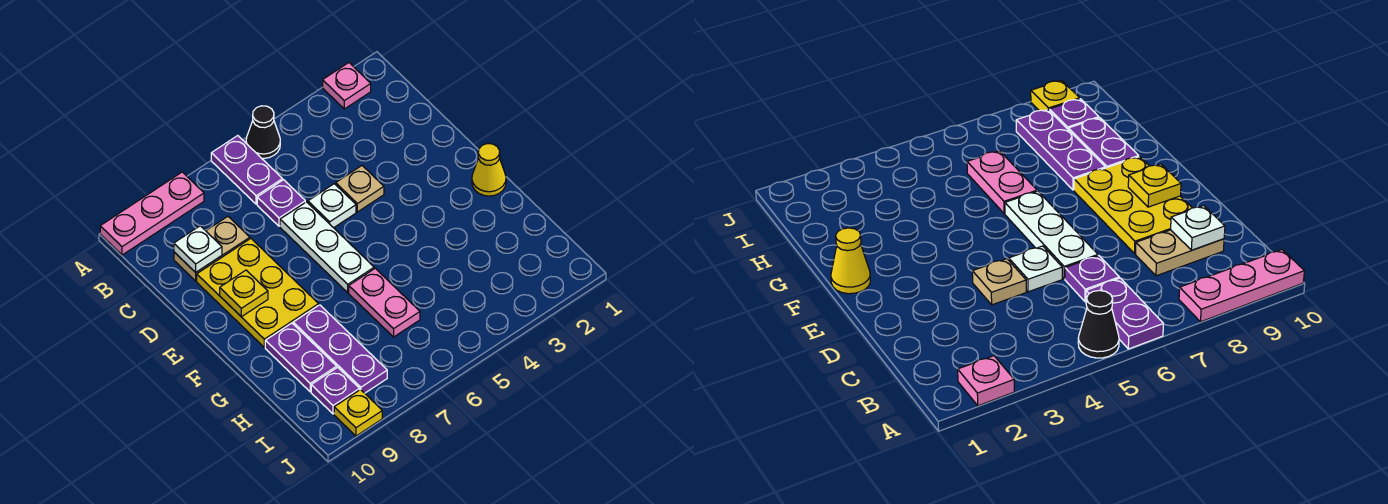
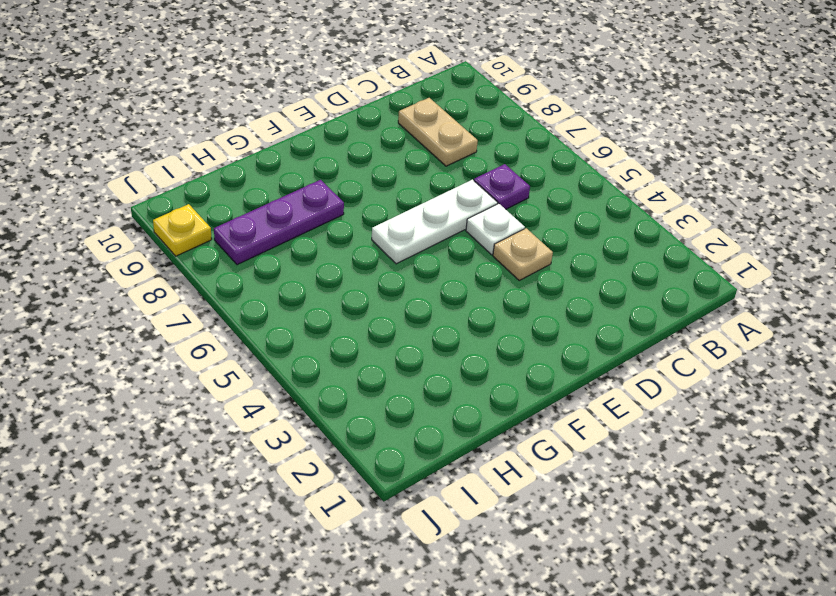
none -> pink plate A2 level 1
none -> black cone A5 level 1
none -> purple plate A6:B6 level 1

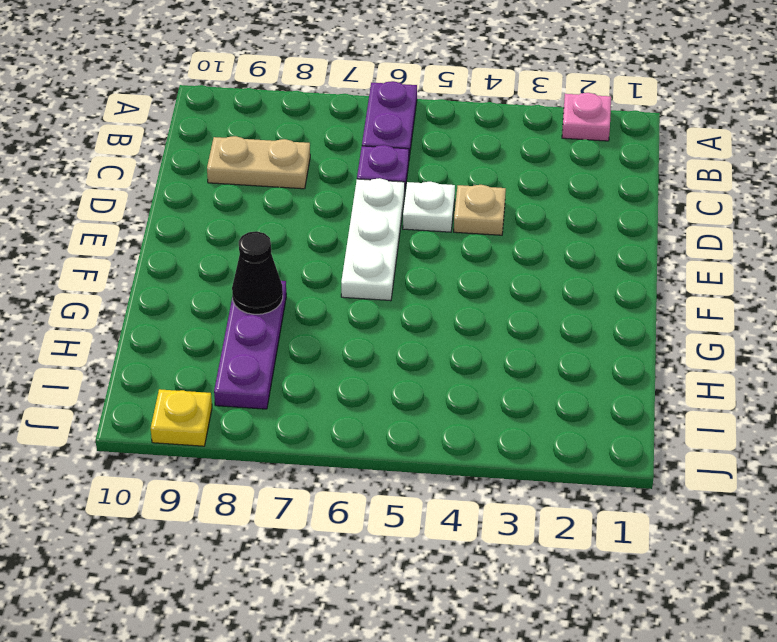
black cone G8 level 2 -> black cone A5 level 1
none -> pink plate A8:A10 level 1
none -> yellow plate D8:F9 level 1
none -> yellow cone F1 level 1

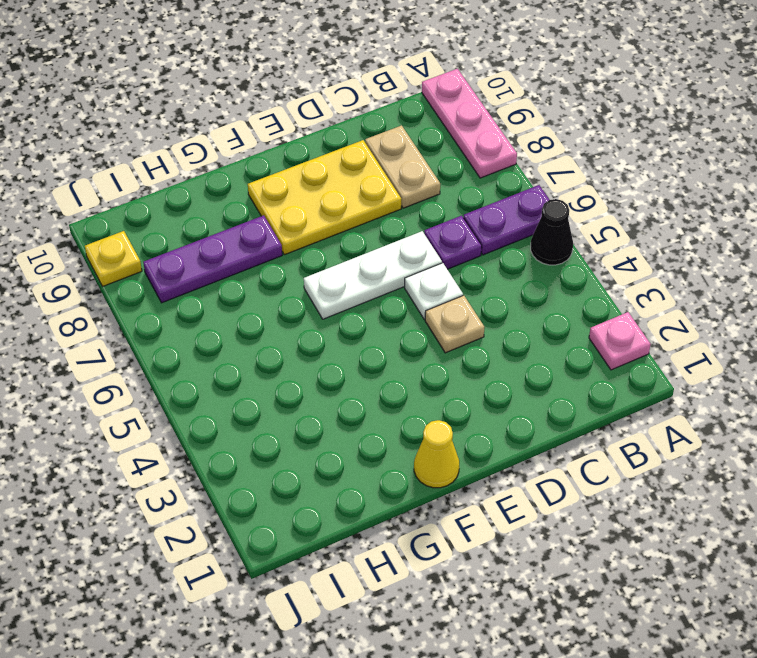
none -> pink plate G6:H6 level 1
none -> purple plate G9:H9 level 1
none -> purple plate I9 level 1

